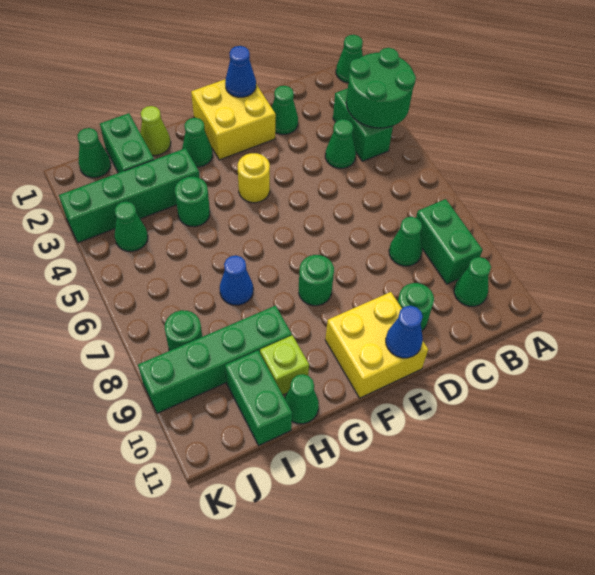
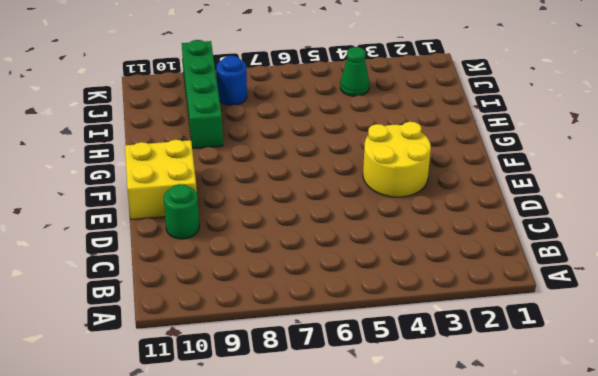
yellow round brick E3:F4 level 1 -> yellow round brick F4 level 1
blue round brick J8 level 1 -> green round brick J8 level 1
none -> green cone A1 level 1
none -> green brick B3:B4 level 1
none -> green brick B8:B9 level 1

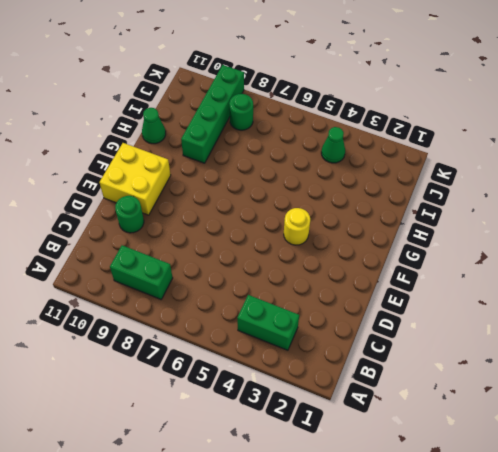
none -> green cone A1 level 1
none -> green cone B10 level 1
none -> green cone C4 level 1

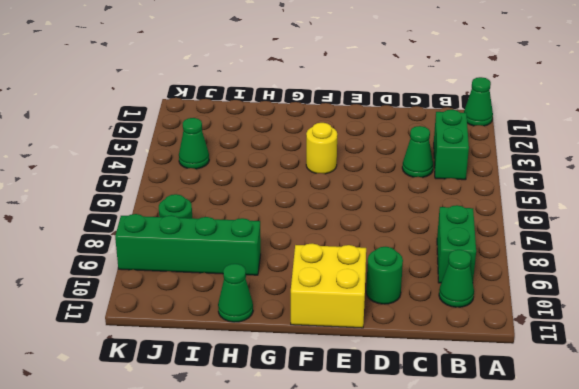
none -> green cone C8 level 1
none -> green cone D2 level 1
none -> yellow brick E1:F2 level 1

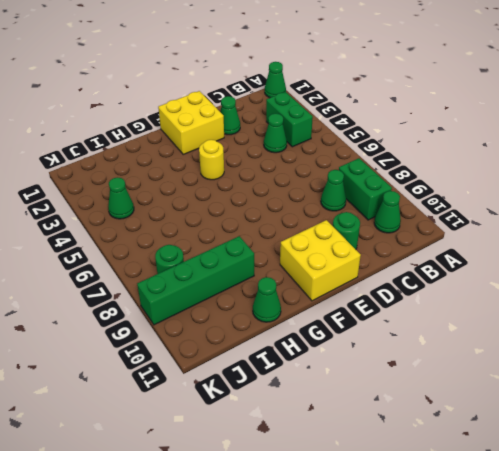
none -> green round brick F8 level 1
none -> green cone G2 level 1
none -> lime cone H1 level 1

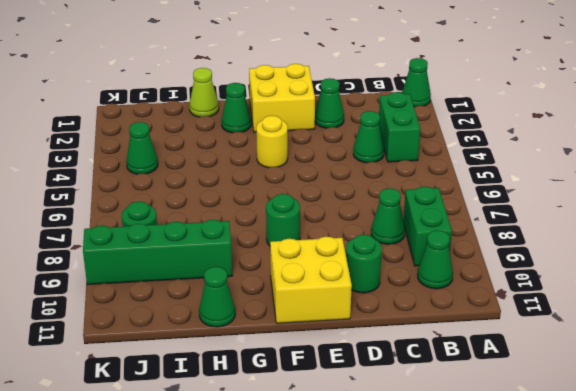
none -> green brick H3:K3 level 1
none -> green round brick H4 level 1
none -> blue cone H7 level 1

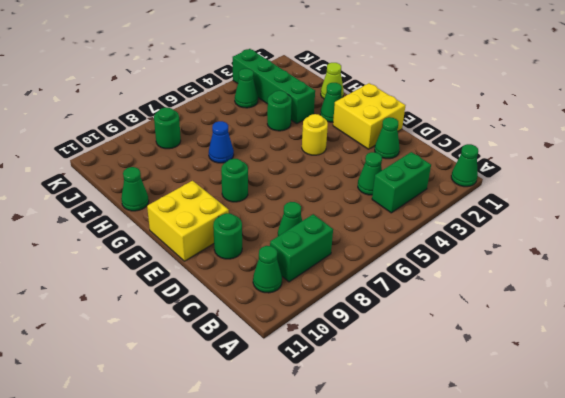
none -> green brick H9:K9 level 1
none -> lime brick H10 level 1
none -> green brick I1:I2 level 1

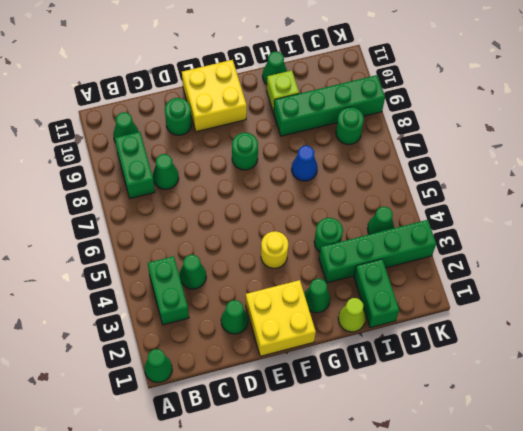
none -> green brick I10:I11 level 1
none -> green cone J1 level 1
none -> green round brick A3:B4 level 2

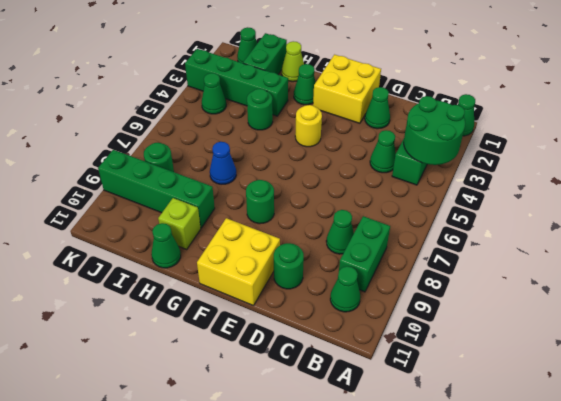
none -> green brick I10:I11 level 1
none -> blue cone E1 level 2
none -> blue cone E11 level 2

